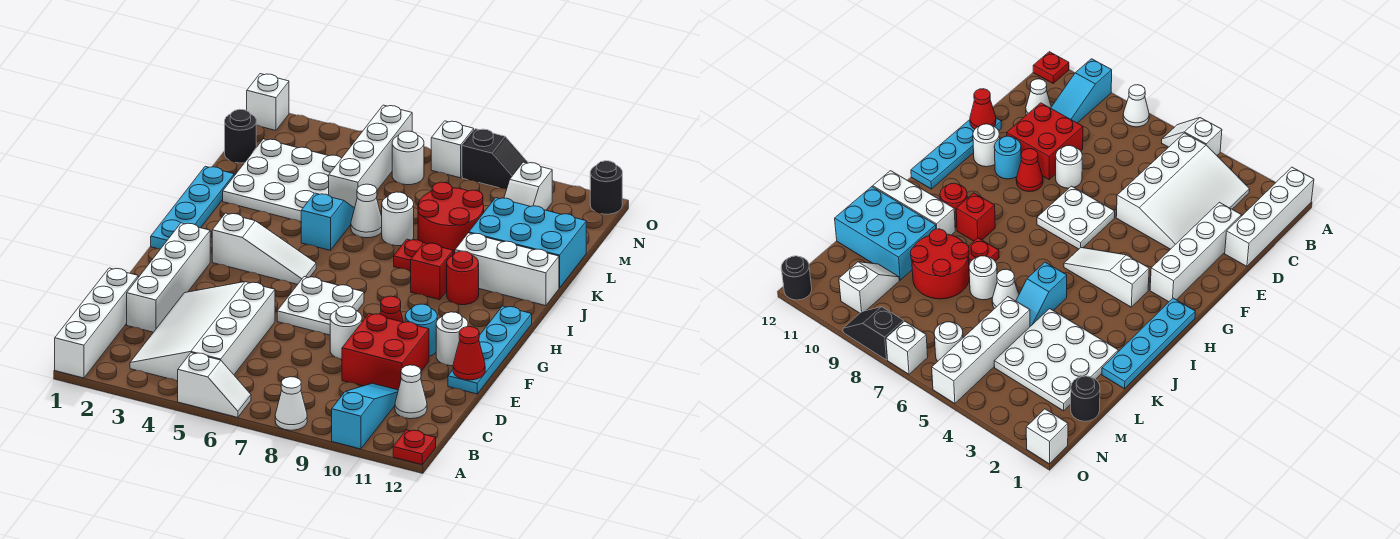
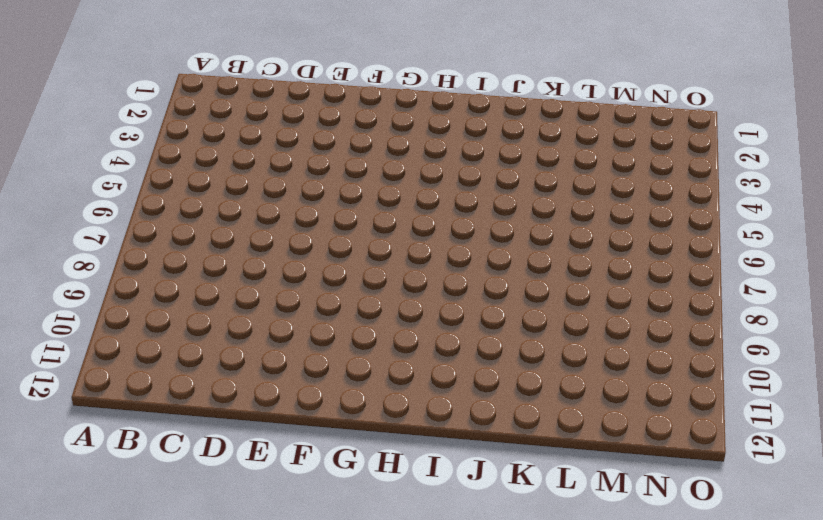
none -> white brick A1:D1 level 1
none -> white slope A5:A6 level 1 top 5
none -> white cone A8 level 1
none -> cyan slope A10:C10 level 1 top A

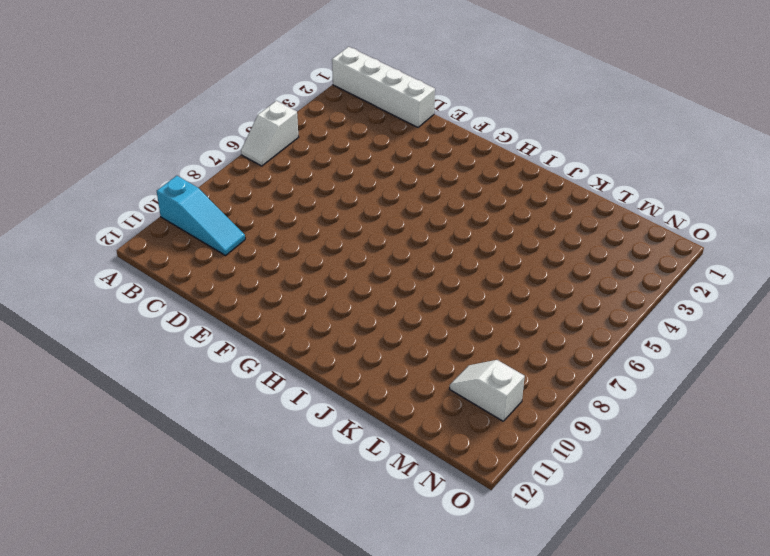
none -> white cone A8 level 1
none -> red plate A12 level 1
none -> white slope B3:E5 level 1 top 5
none -> white cone C11 level 1

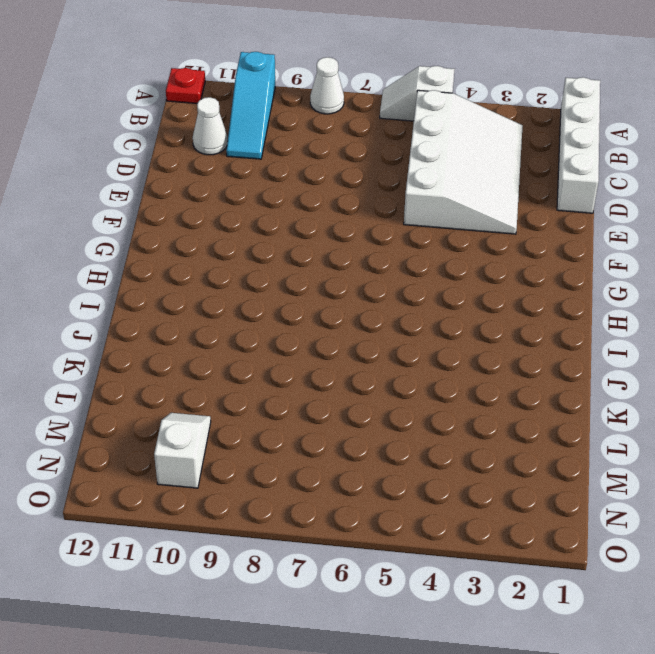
none -> white brick D2:G2 level 1
none -> red brick D9:E10 level 1
none -> white round brick E8 level 1
none -> cyan plate E12:H12 level 1

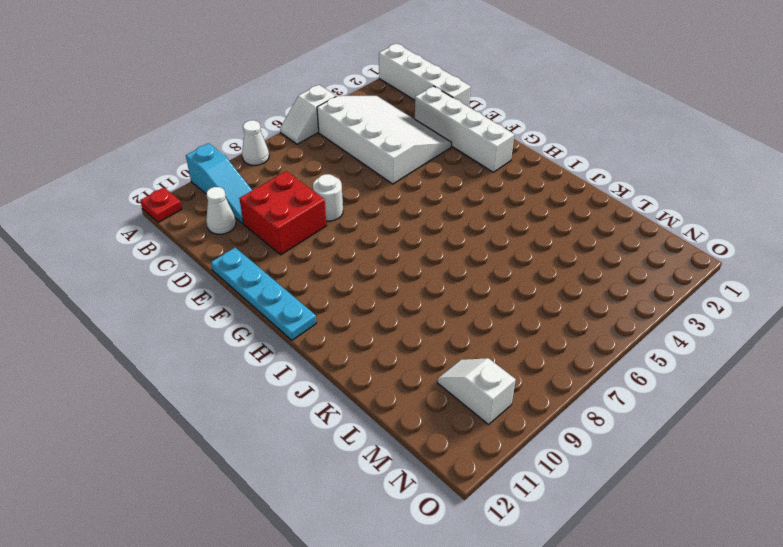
none -> white plate F6:G7 level 1
none -> red cone F9 level 1
none -> cyan round brick F10 level 1
none -> white round brick F11 level 1

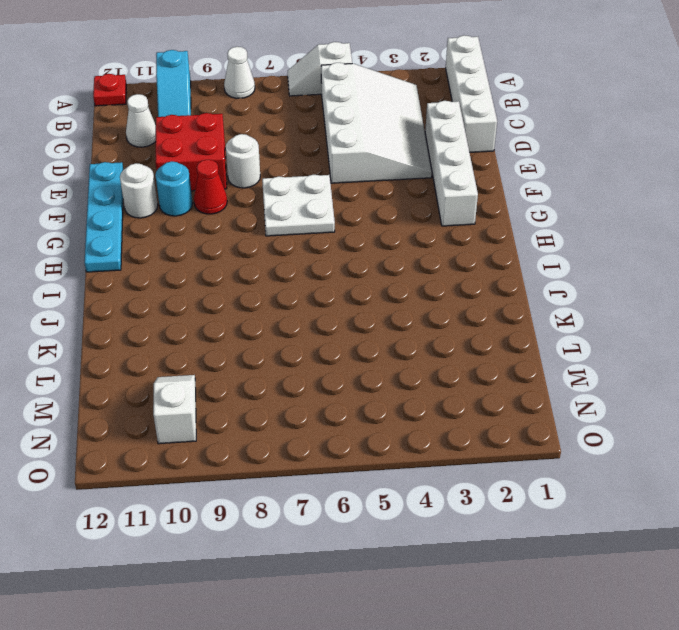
none -> cyan plate H1:K1 level 1
none -> white slope H3:H5 level 1 top 3
none -> red brick I9 level 1
none -> red round brick I10 level 1

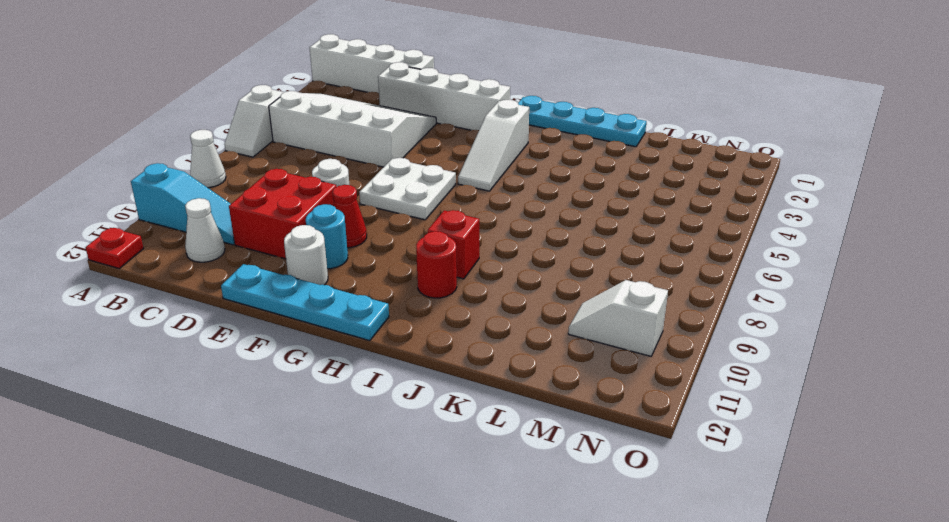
none -> cyan slope J5:K5 level 1 top J
none -> red plate J8 level 1
none -> white brick J10:J12 level 1
none -> white plate K2:M4 level 1

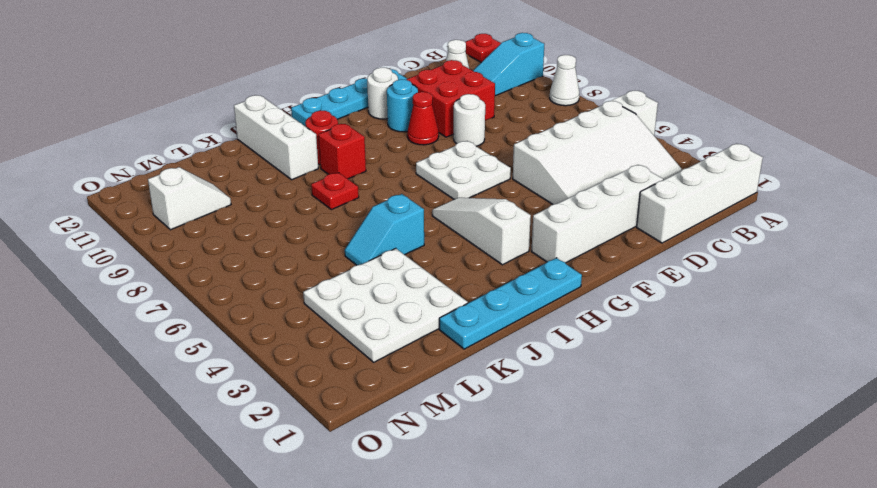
none -> white cone K6 level 1
none -> white round brick K7 level 1
none -> red round brick K8:L9 level 1
none -> cyan brick K10:L12 level 1

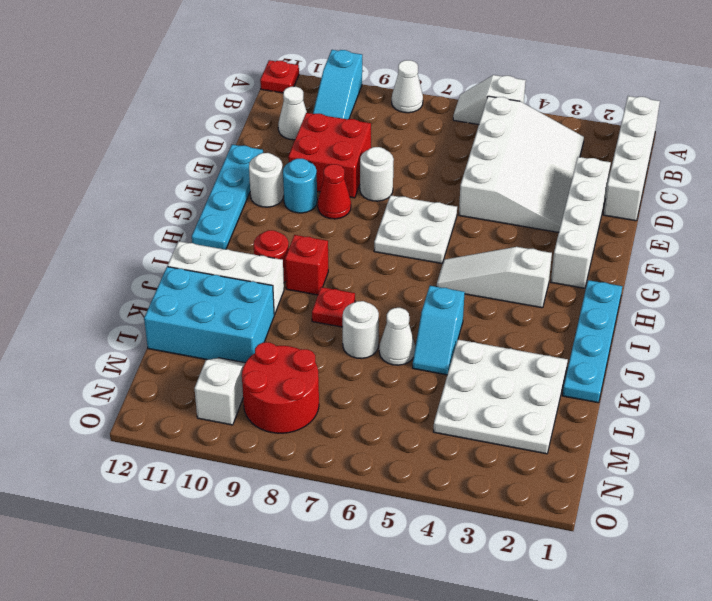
red round brick M8:N9 level 1 -> red round brick K8:L9 level 1
none -> white brick L5:O5 level 1
none -> black round brick M1 level 1
none -> white round brick N6 level 1
none -> white brick O1 level 1

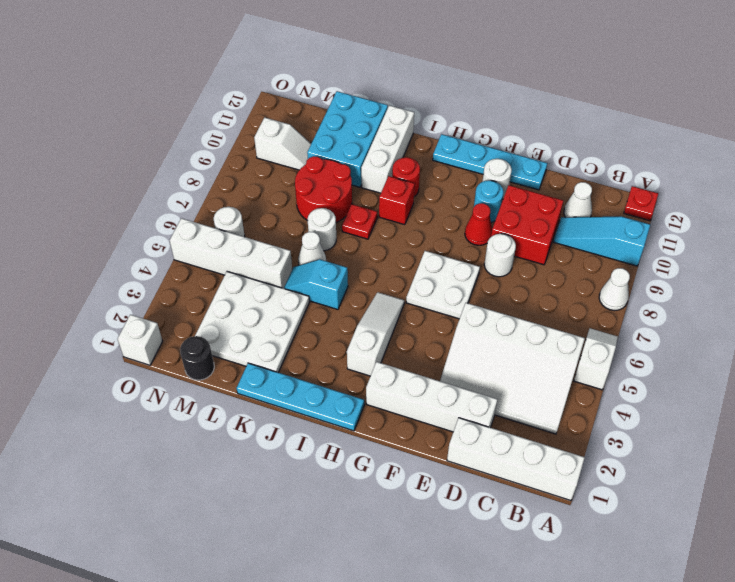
none -> white brick O7 level 1
none -> black slope O8:O9 level 1 top 8
none -> black round brick O12 level 1
none -> red cone E12 level 2

